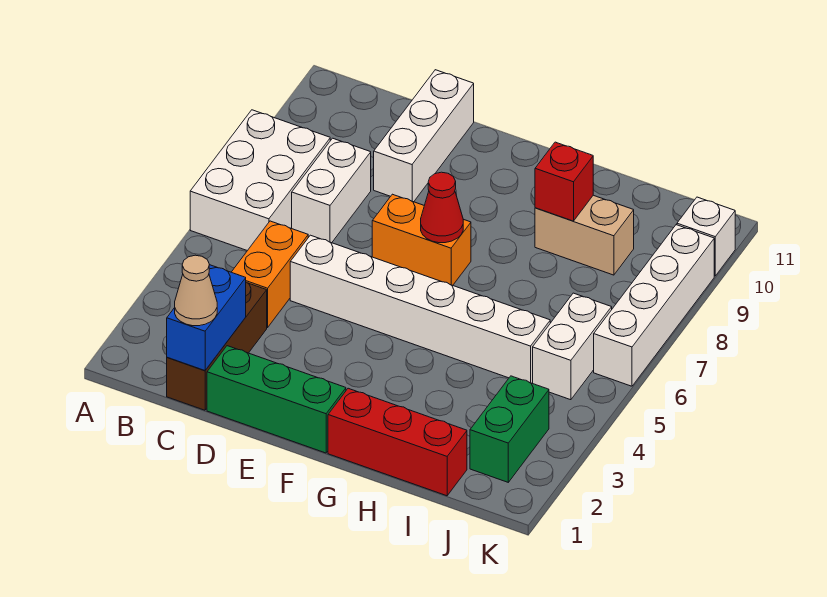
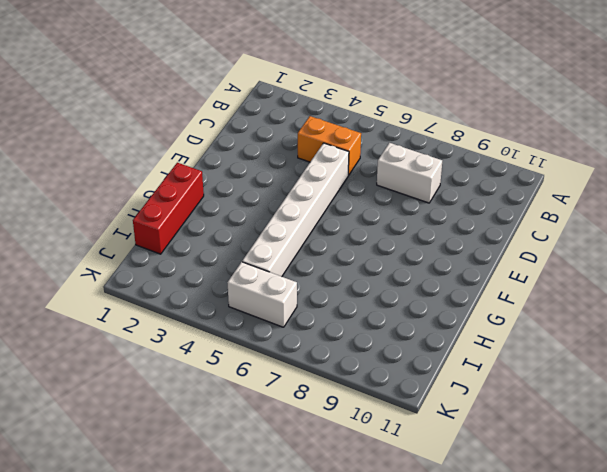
none -> white brick A6:B8 level 1
none -> brown brick C1:C3 level 1
none -> green brick D1:F1 level 1

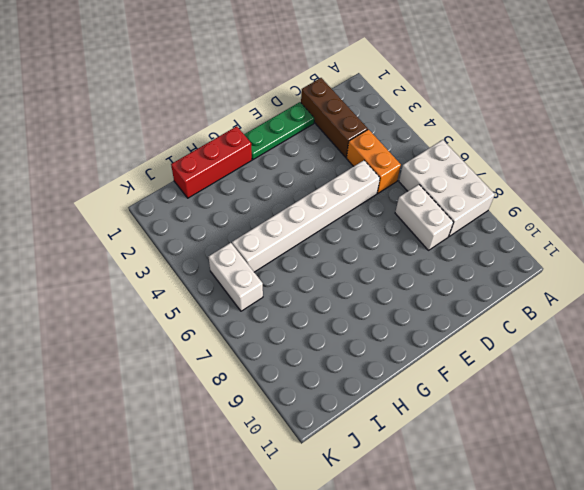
green plate D1:F1 level 1 -> green brick D1:F1 level 1
none -> white brick D9:D11 level 1
none -> orange brick E7:F7 level 1
none -> tan brick H9:I9 level 1

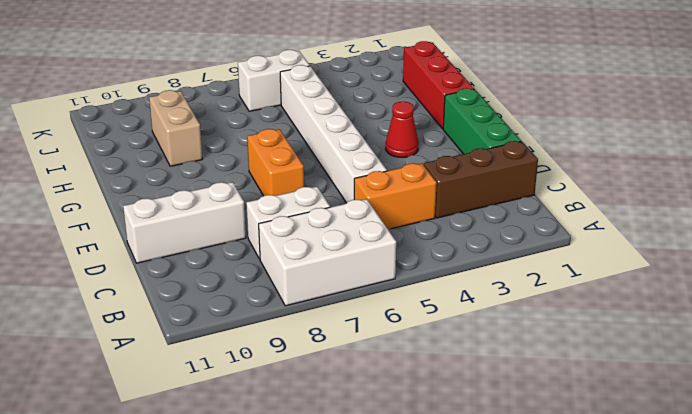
red cone F3 level 1 -> red cone F7 level 2
none -> green brick J2:J3 level 1
none -> white brick K6:K9 level 1
none -> white brick K10 level 1

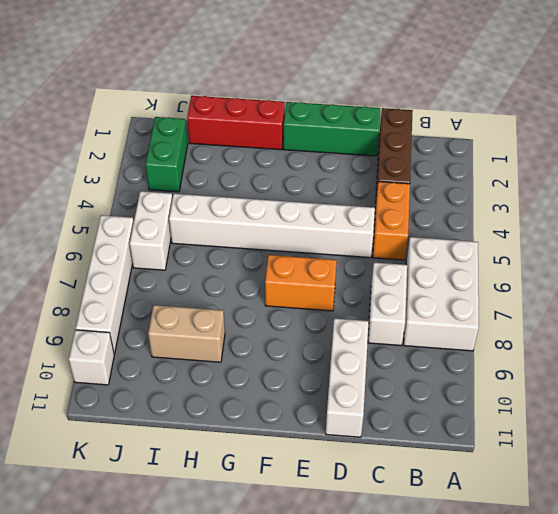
none -> blue brick C1:C2 level 2
none -> red cone F7 level 2
none -> red brick H9 level 2

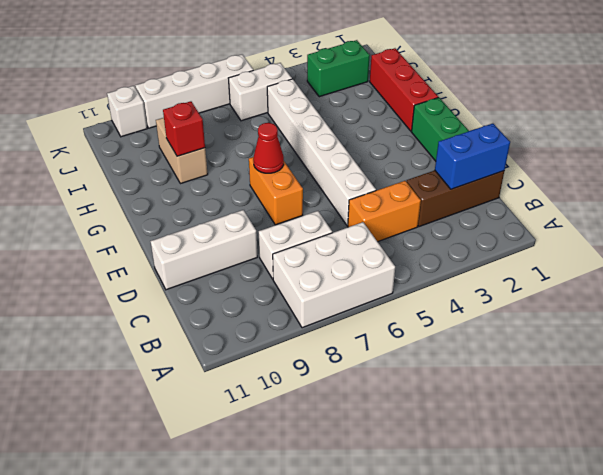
none -> tan cone C1 level 3

